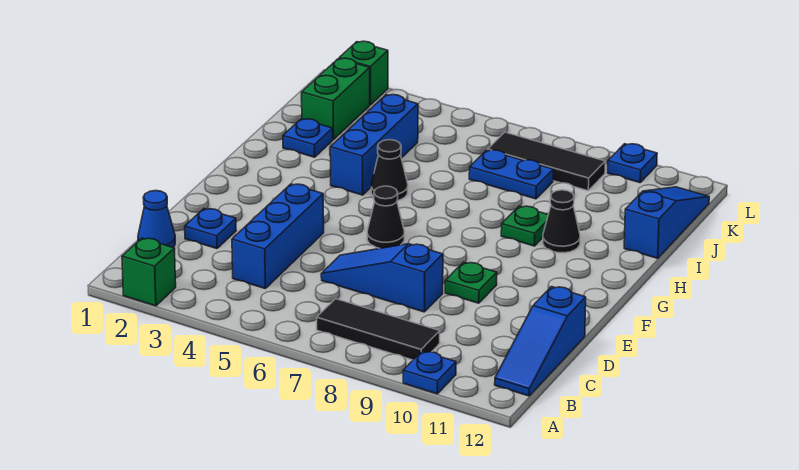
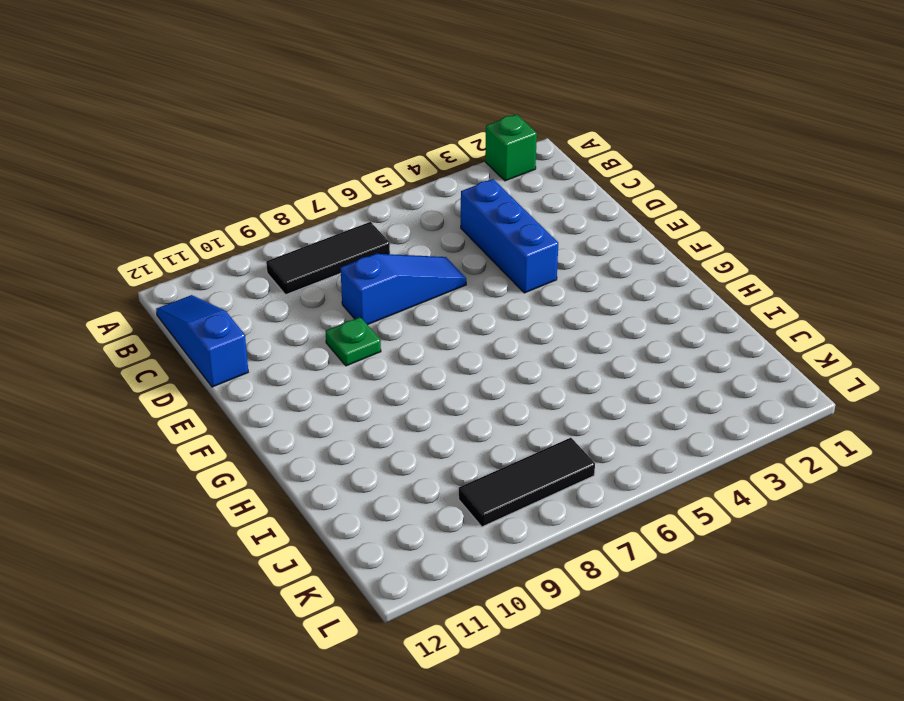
none -> blue plate A10 level 1
none -> blue cone C1 level 1
none -> blue plate D2 level 1

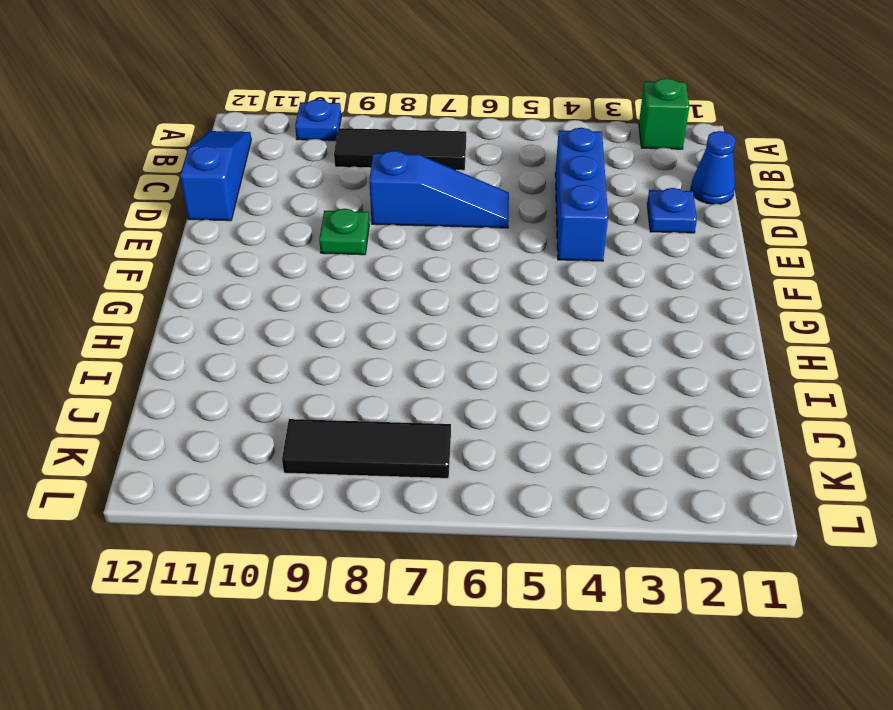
none -> black cone F6 level 1
none -> blue brick H4:J4 level 1
none -> black cone H5 level 1

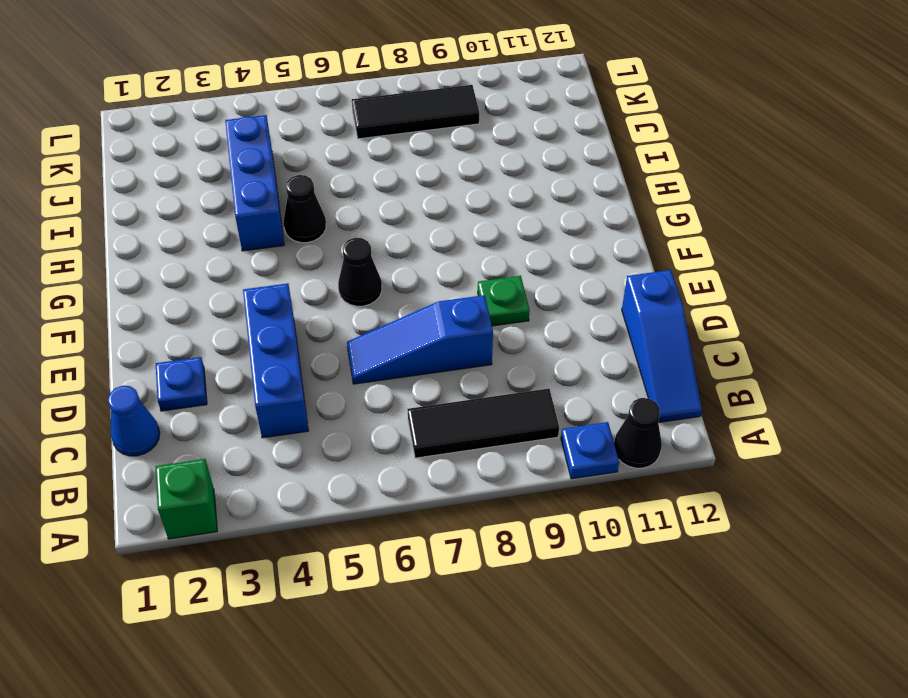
black cone A11 level 1 -> black cone H10 level 1
none -> green plate H9 level 1
none -> blue plate I2 level 1
none -> blue slope I12:K12 level 1 top I

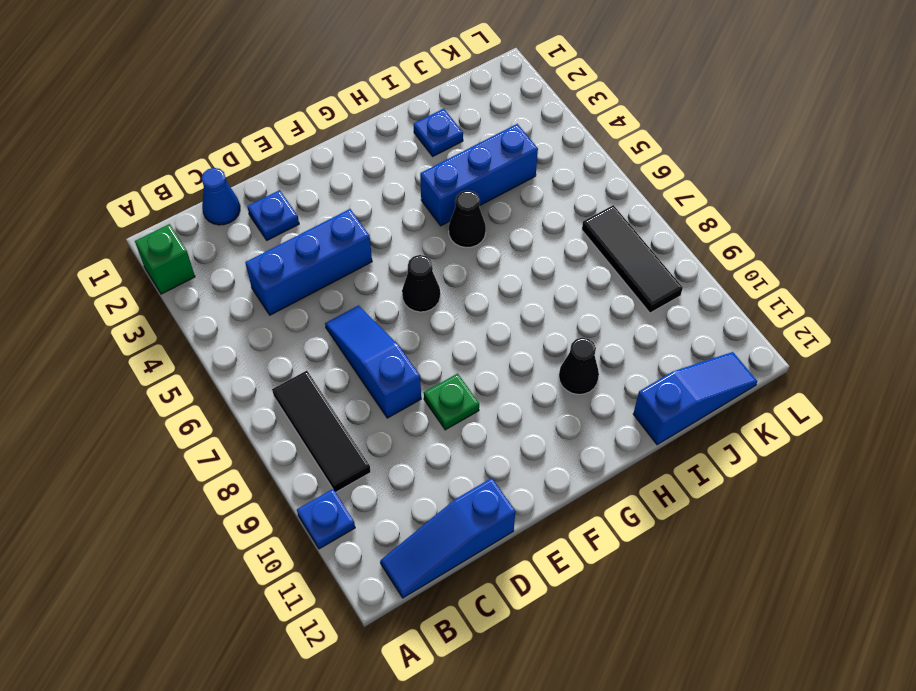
none -> green plate H9 level 1
none -> green brick J2:K2 level 1
none -> blue plate J7:J8 level 1

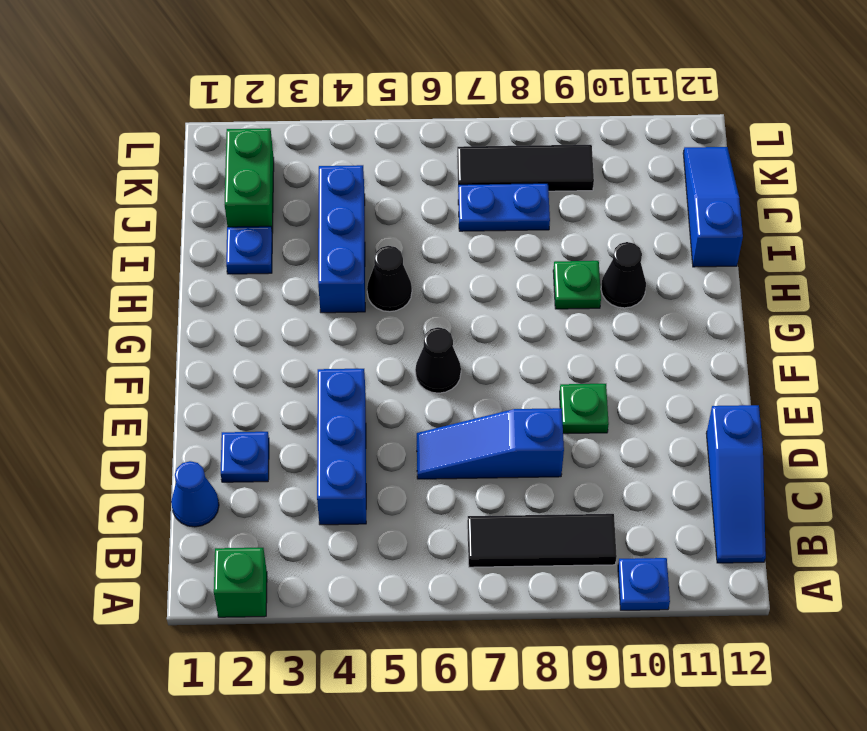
none -> green brick L2 level 1
none -> blue plate L10 level 1

